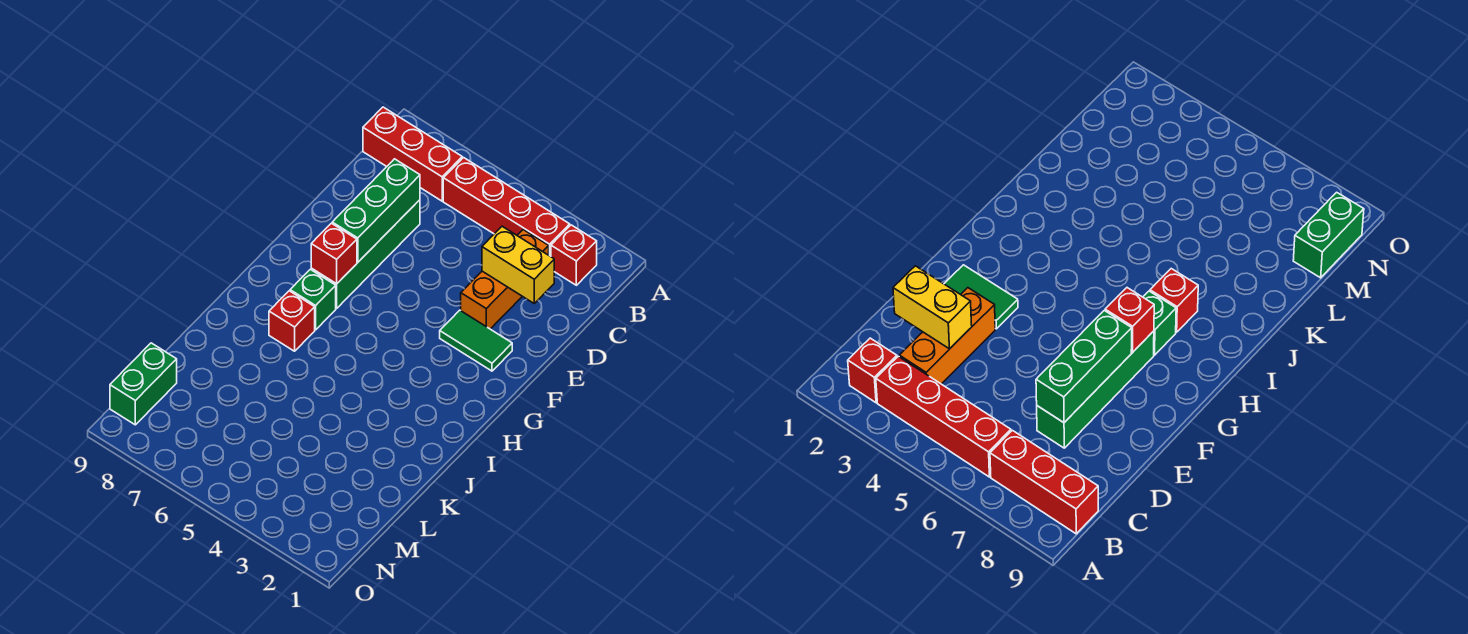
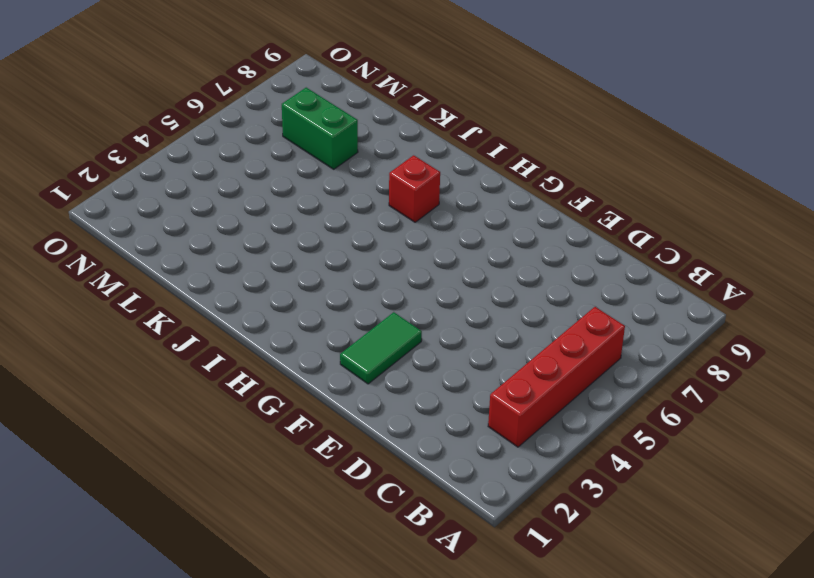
green brick L7:M7 level 1 -> green brick M9:N9 level 1
none -> red brick B2 level 1
none -> red brick B7:B9 level 1
none -> orange brick C3:E3 level 1

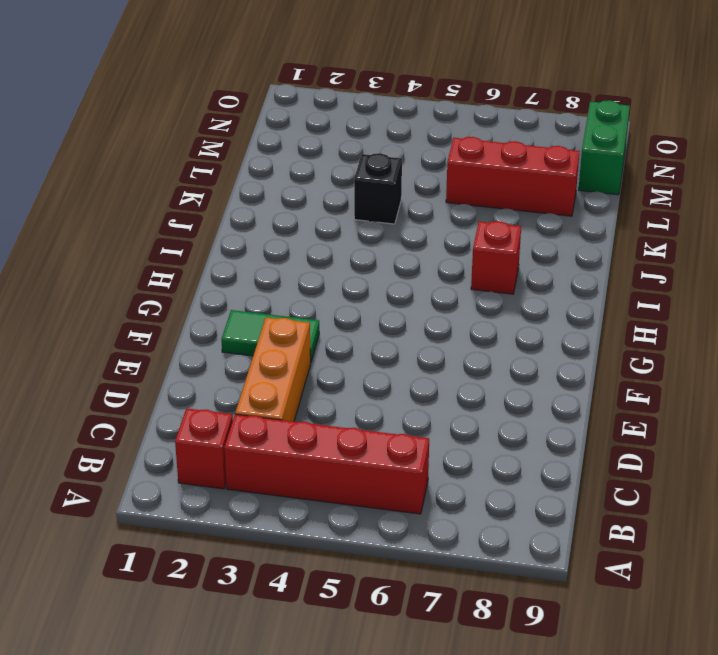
black brick K4 level 1 -> none
red brick L6:L8 level 1 -> red brick B7:B9 level 1
none -> green brick D7:G7 level 1
none -> green brick H7 level 1
none -> yellow brick D2:D3 level 2

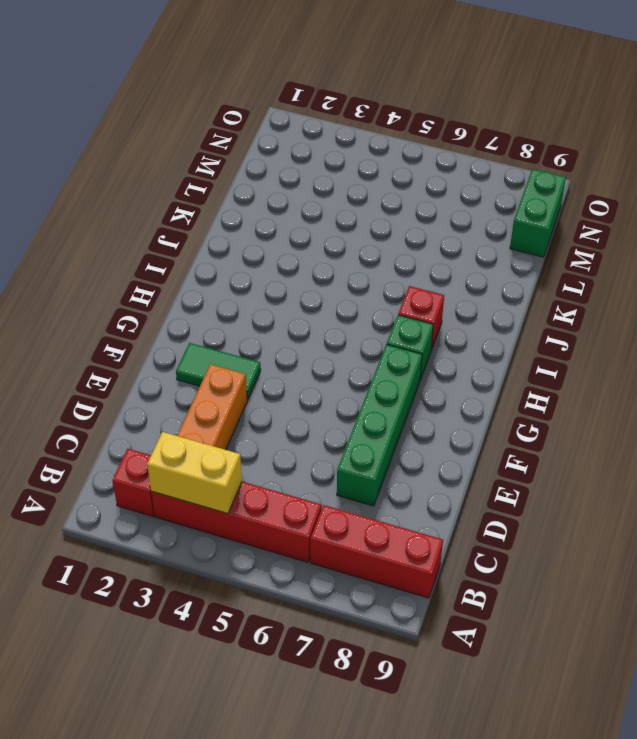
yellow brick B3:B4 level 2 -> yellow brick D2:D3 level 2
none -> green brick D7:F7 level 2
none -> red brick G7 level 2

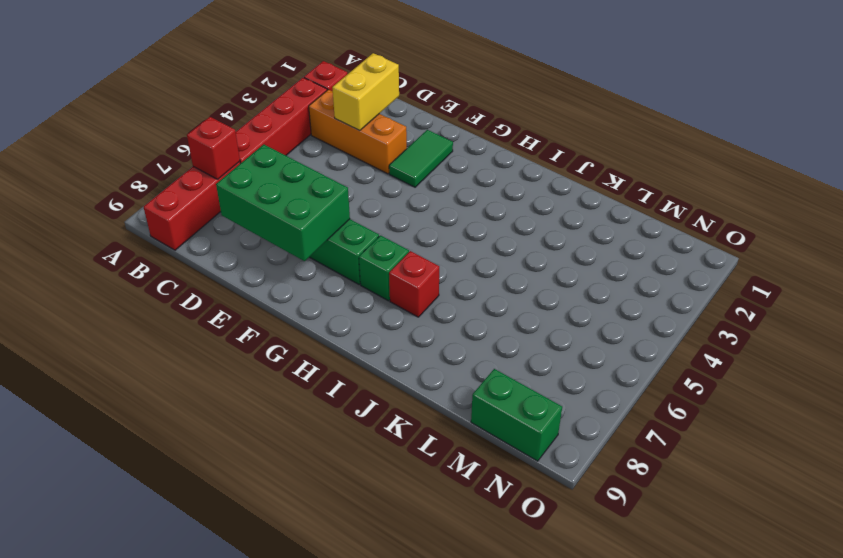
red brick B7 level 2 -> red brick G7 level 2
green brick D7:F8 level 2 -> green brick D7:F7 level 2

